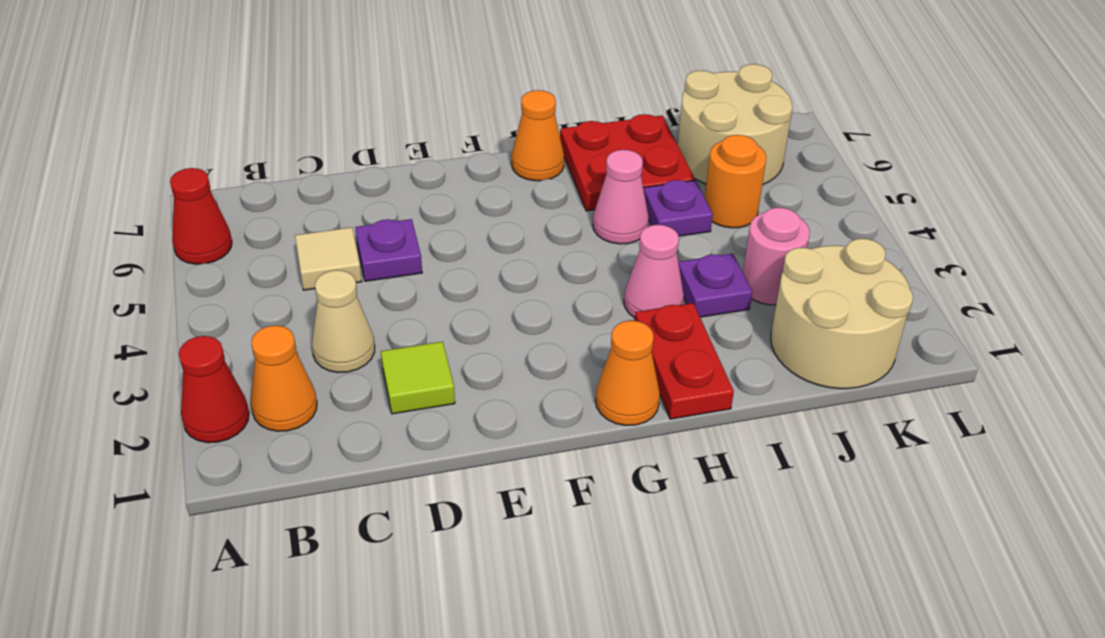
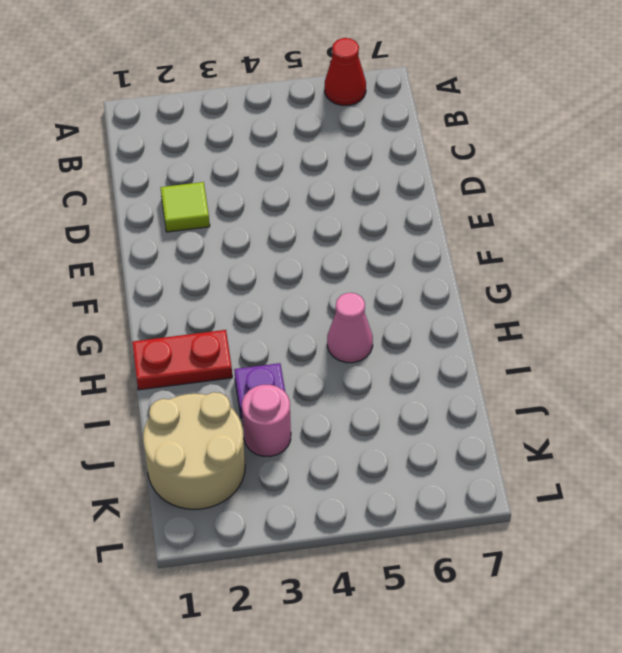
none -> red cone A2 level 1
none -> orange cone B2 level 1
none -> tan cone C3 level 1

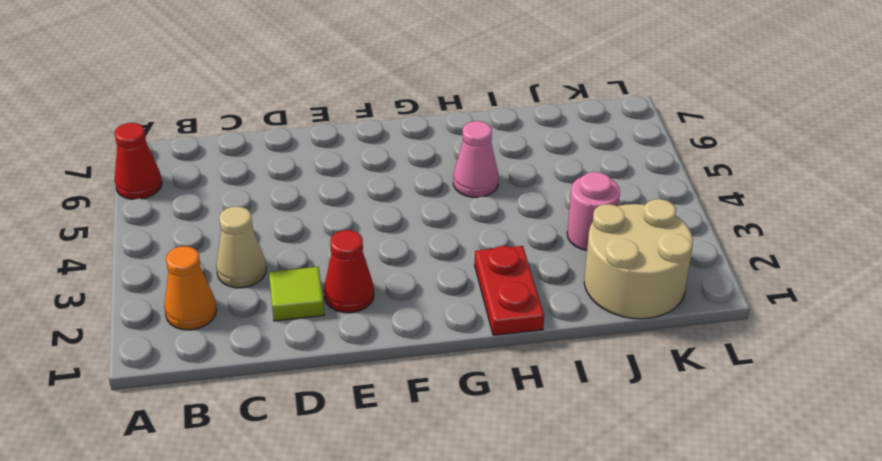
red cone E2 level 1 -> red cone A2 level 1
none -> tan tile C5 level 1
none -> purple plate D5 level 1
none -> orange cone G1 level 1

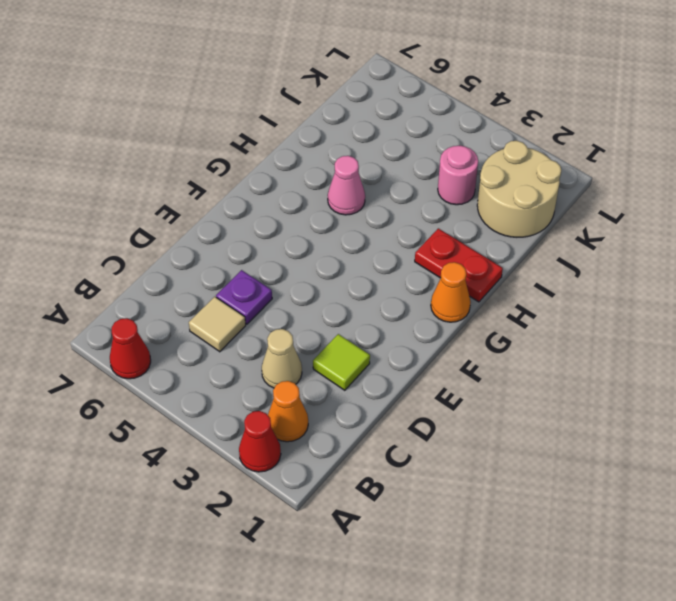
none -> orange cone G7 level 1
none -> pink cone H3 level 1
none -> red plate H6:I7 level 1

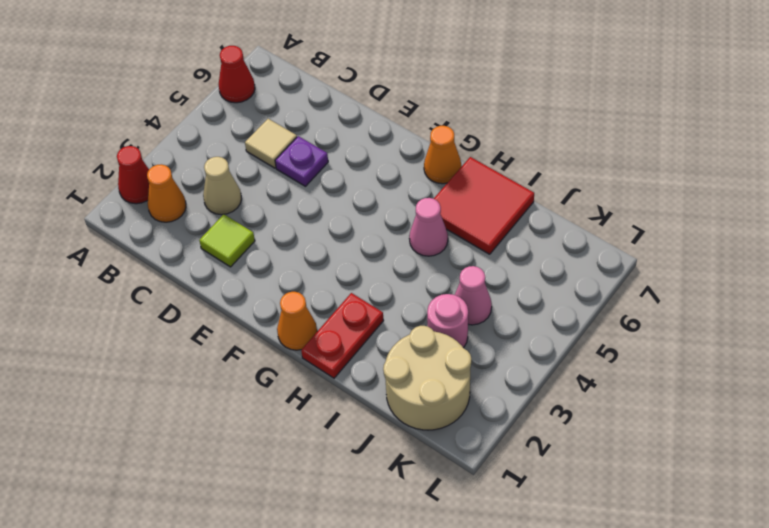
red tile H6:I7 level 1 -> red plate H6:I7 level 1
pink cone J4 level 1 -> pink cone H3 level 1
none -> purple plate I3 level 1
none -> purple plate I5 level 1
none -> orange round brick J5 level 1

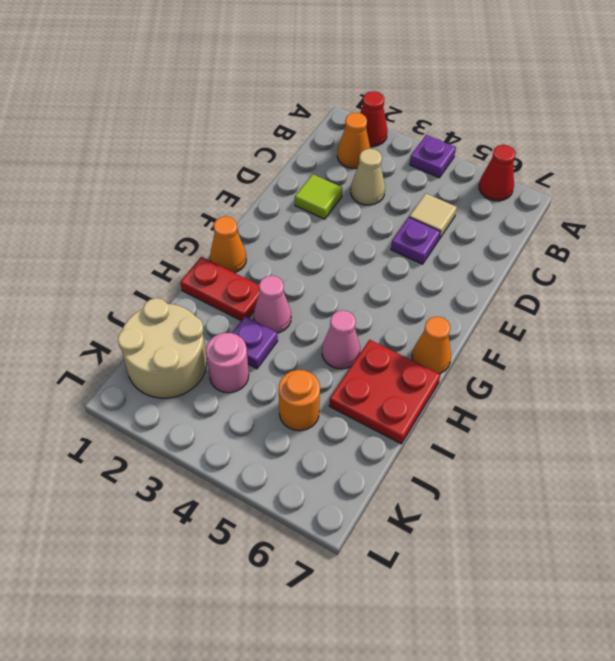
purple plate A4 level 1 -> purple plate I5 level 1
none -> tan round brick J6:K7 level 1

